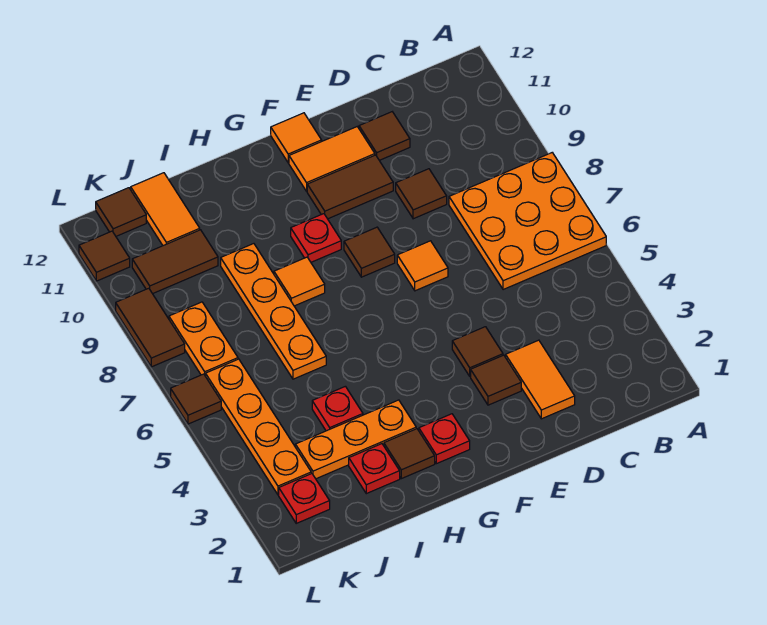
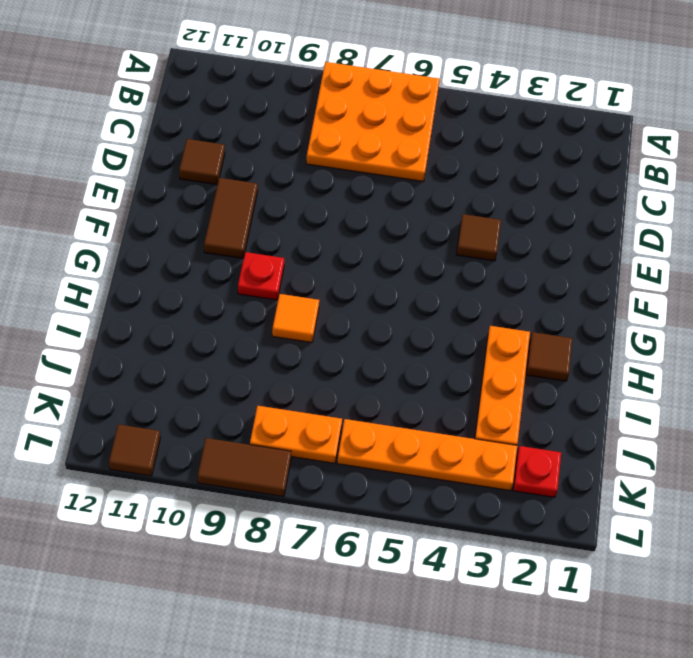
none -> orange tile D2:D3 level 1
none -> brown tile D9 level 1
none -> brown tile E3 level 1

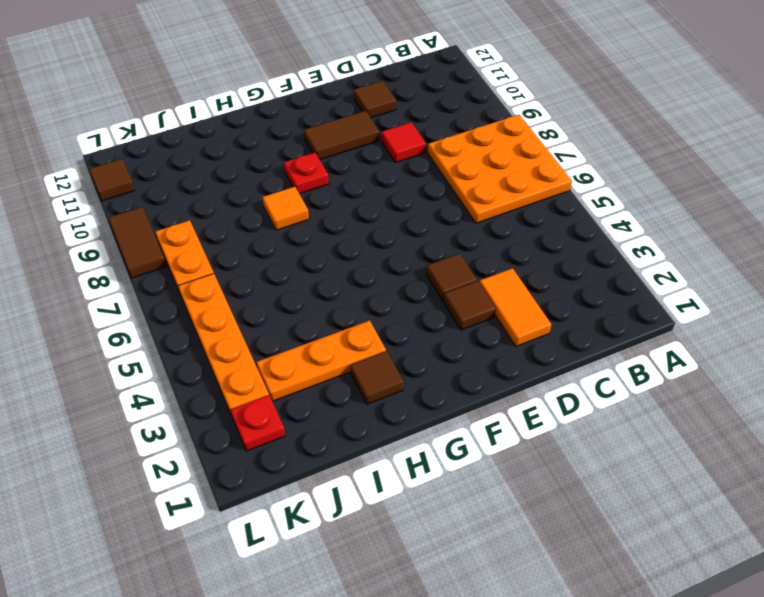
red tile D9 level 1 -> brown tile D9 level 1
none -> orange tile E7 level 1
none -> orange tile E11:F11 level 1
none -> brown tile F8 level 1

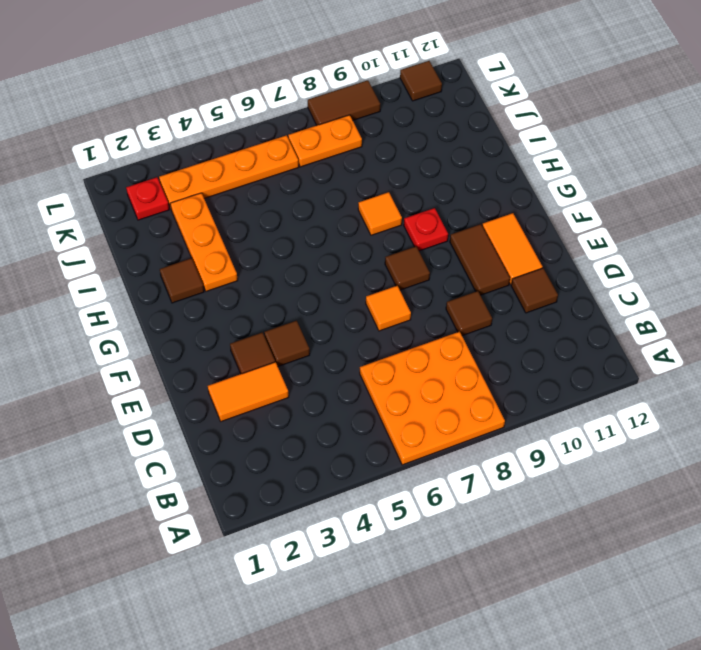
none -> orange tile F12 level 1
none -> red plate G2 level 1
none -> red plate I2 level 1

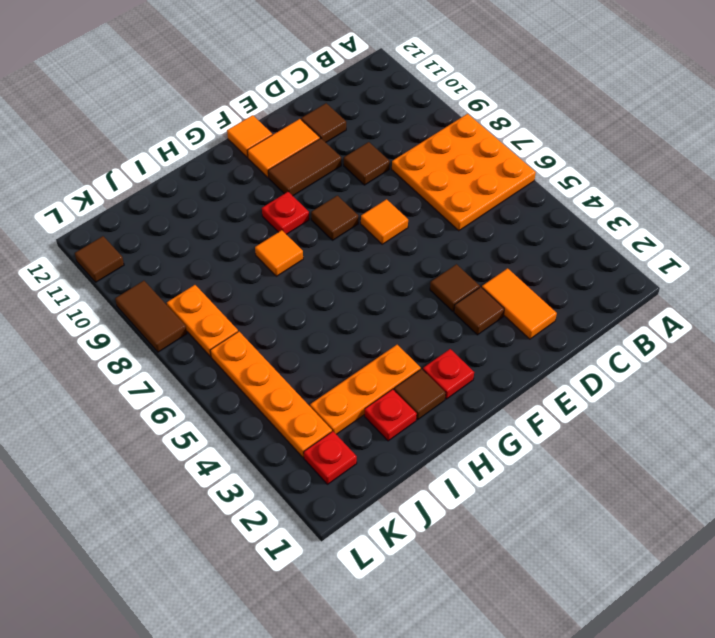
none -> red plate I4 level 1
none -> orange plate I6:I9 level 1
none -> brown tile J10:K10 level 1

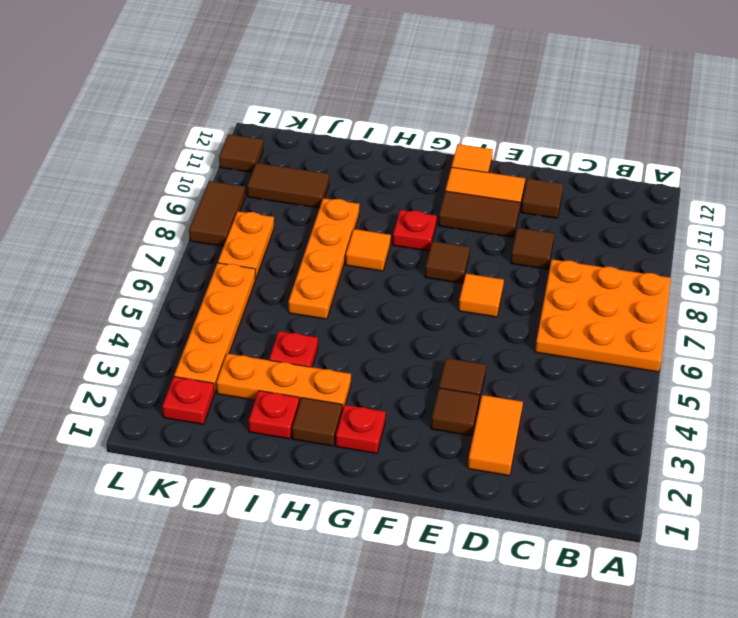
none -> orange tile J11:J12 level 1
none -> brown tile K12 level 1
none -> brown tile L6 level 1

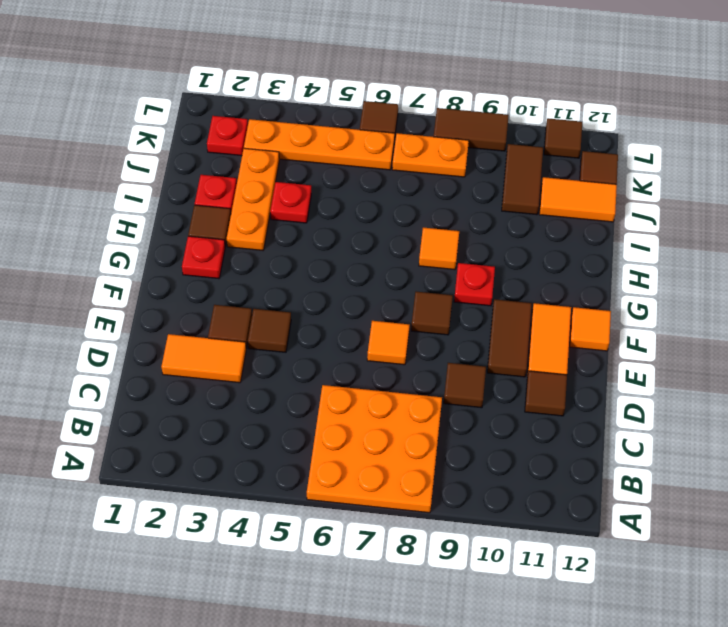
none -> orange plate I6:I9 level 1

